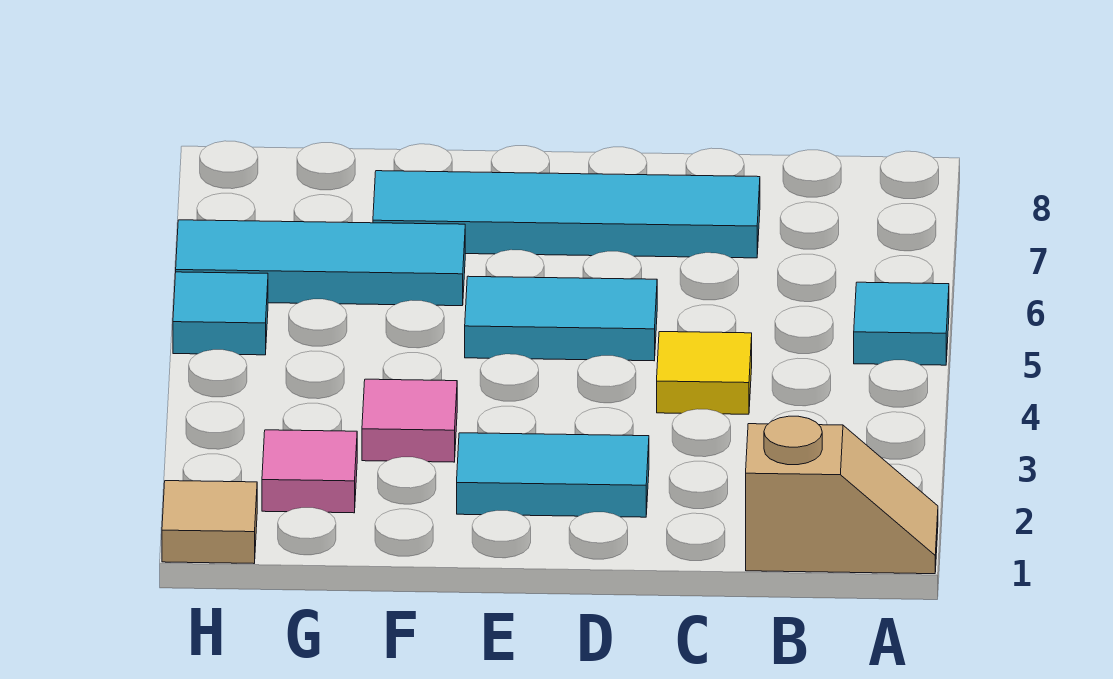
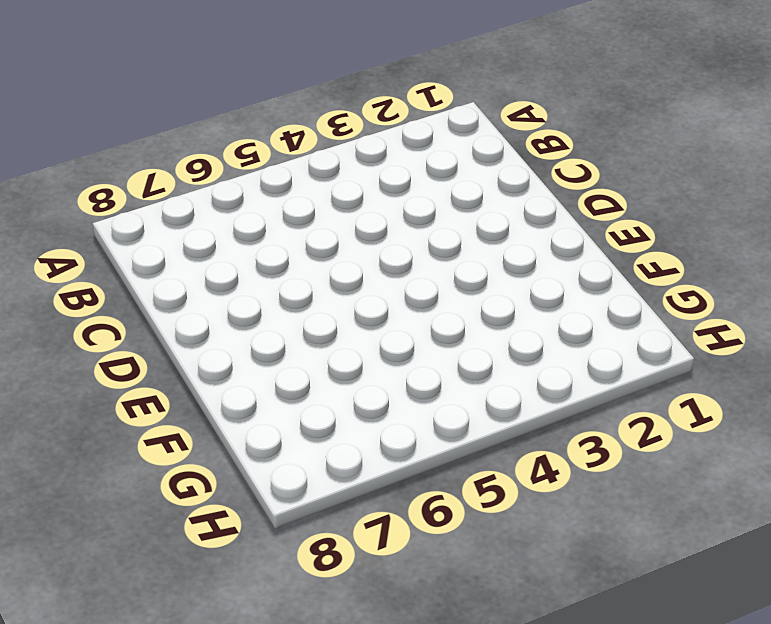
none -> tan slope A1:B1 level 1 top B
none -> cyan tile A5 level 1

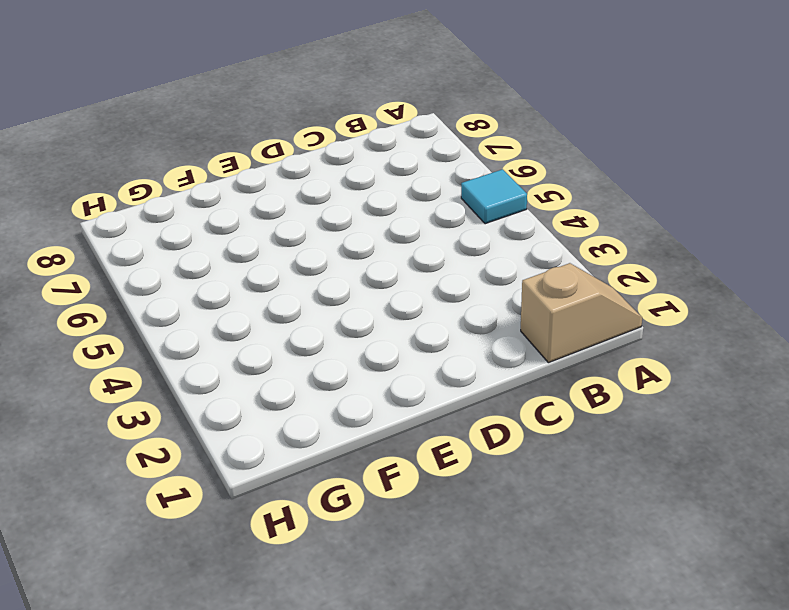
none -> yellow tile C4 level 1
none -> cyan tile C7:F7 level 1

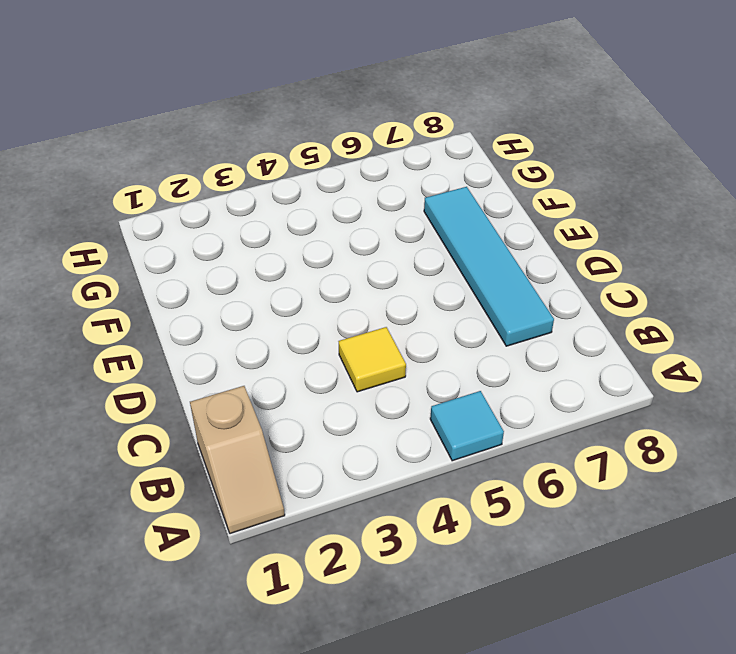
none -> cyan tile D2:E2 level 1
none -> cyan tile D5:E5 level 1

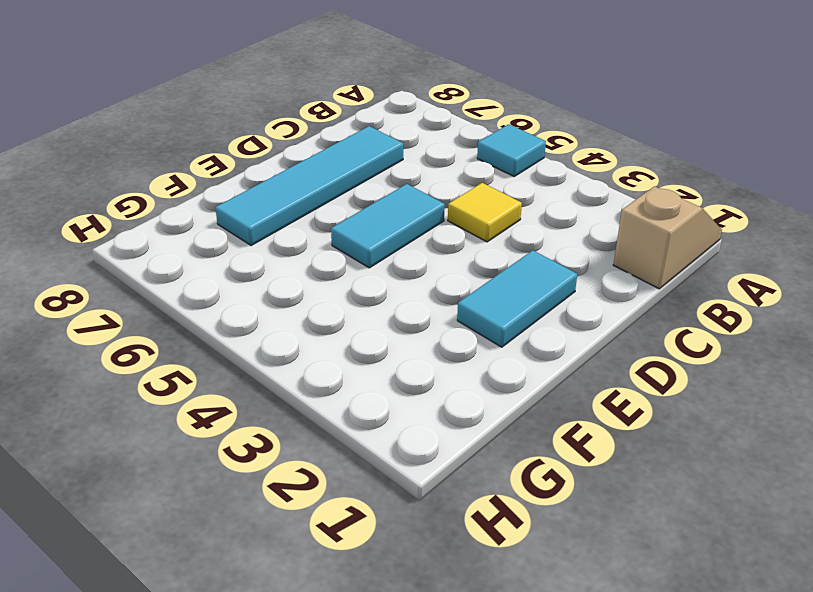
none -> pink tile F3 level 1
none -> cyan tile F6:H6 level 1

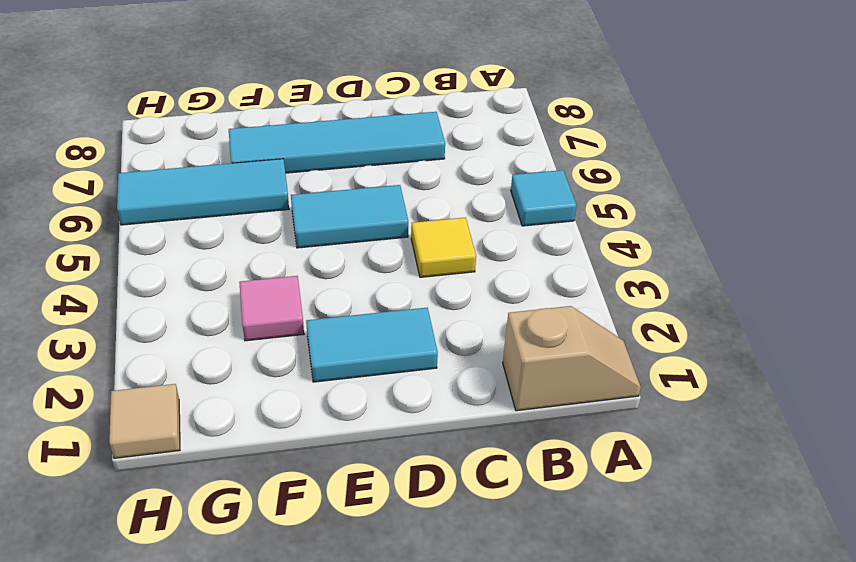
none -> pink tile G2 level 1
none -> cyan tile H5 level 1

